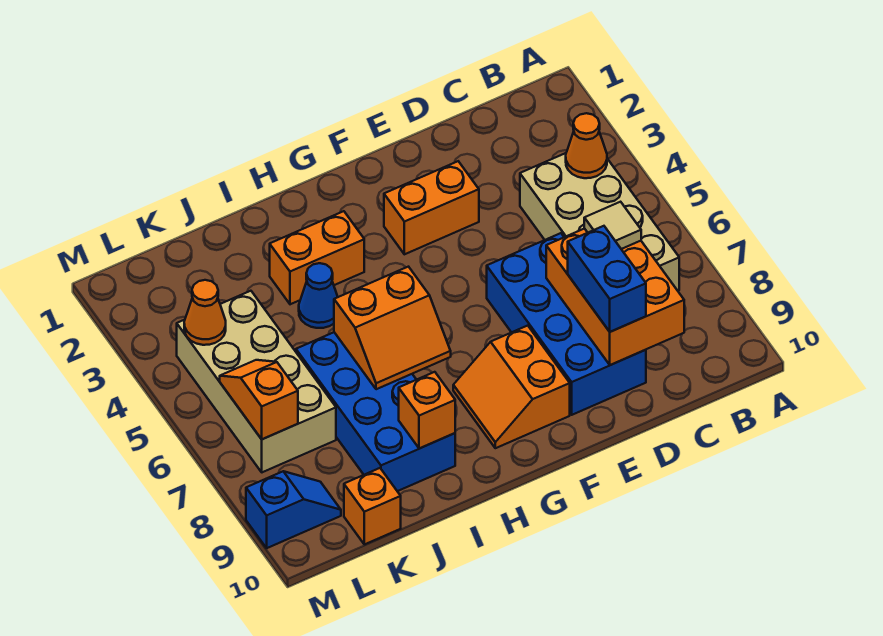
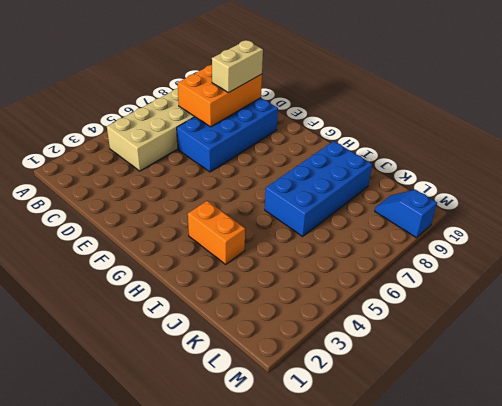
tan brick D8:D9 level 3 -> blue brick D8:D9 level 3
none -> orange brick E3:F3 level 1
none -> orange slope F8:G9 level 1 top F
none -> blue cone I4 level 1

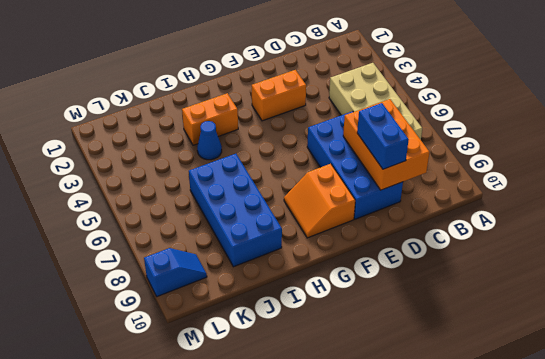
none -> tan brick K4:L7 level 1
none -> orange brick K10 level 1
none -> orange cone B4 level 2

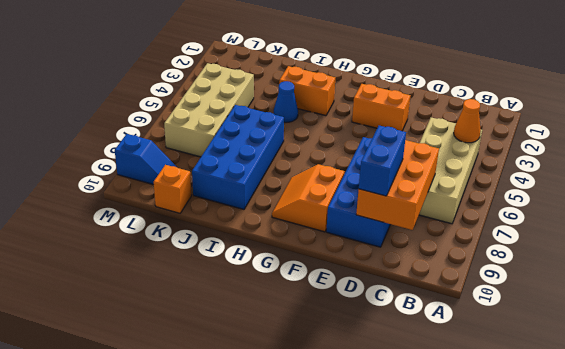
none -> orange slope H6:I7 level 2 top 6
none -> orange brick I9 level 2
none -> orange cone L4 level 2

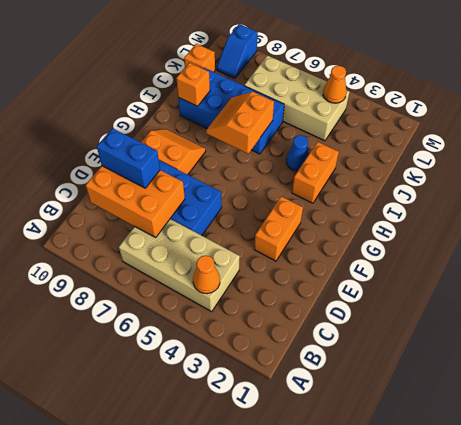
none -> orange slope L6:L7 level 2 top 7
none -> tan tile C7 level 3

